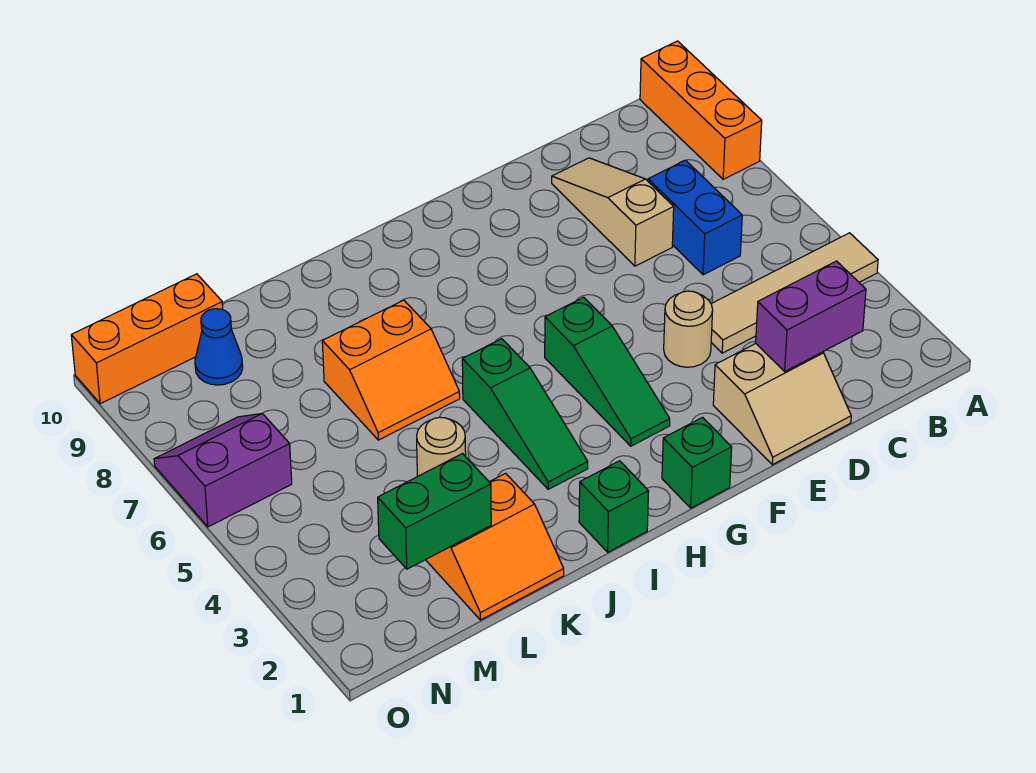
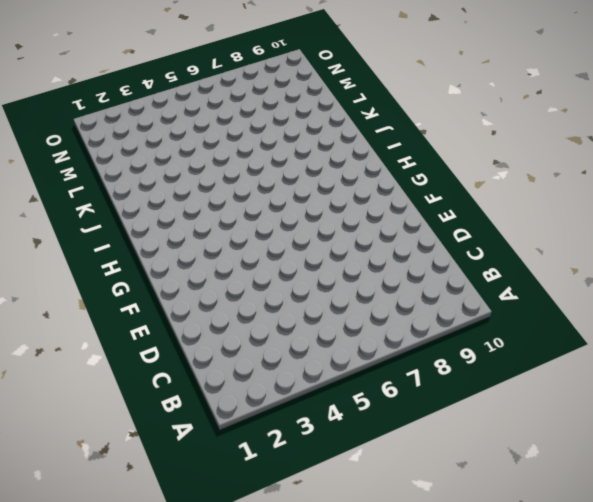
none -> tan tile A4:D4 level 1
none -> orange brick A8:A10 level 1
none -> blue brick C6:C7 level 1

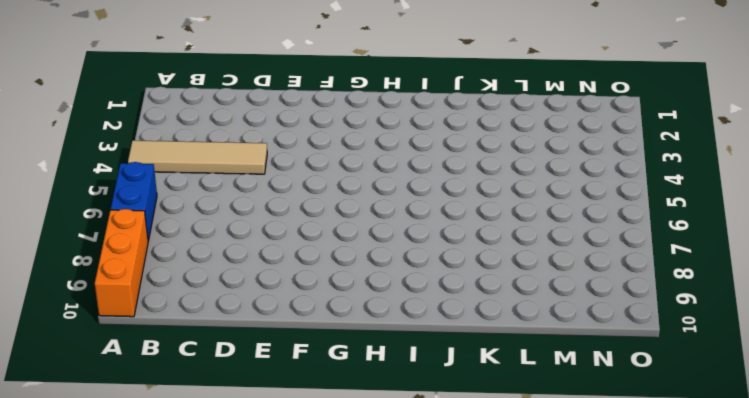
blue brick A6:A7 level 1 -> blue brick C6:C7 level 1
none -> tan slope D1:E2 level 1 top 2
none -> tan slope D7:D9 level 1 top 7
none -> tan round brick E4 level 1

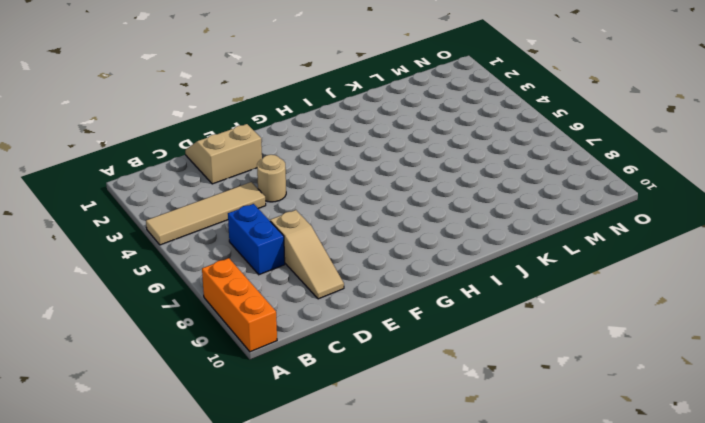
none -> green brick G1 level 1
none -> green slope G3:G5 level 1 top 5
none -> green brick I1 level 1

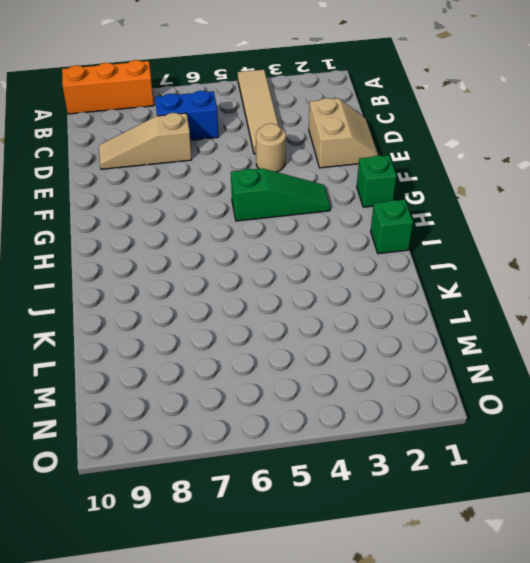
none -> green slope I3:I5 level 1 top 5
none -> orange slope J6:K7 level 1 top 7
none -> orange slope K1:L2 level 1 top 2

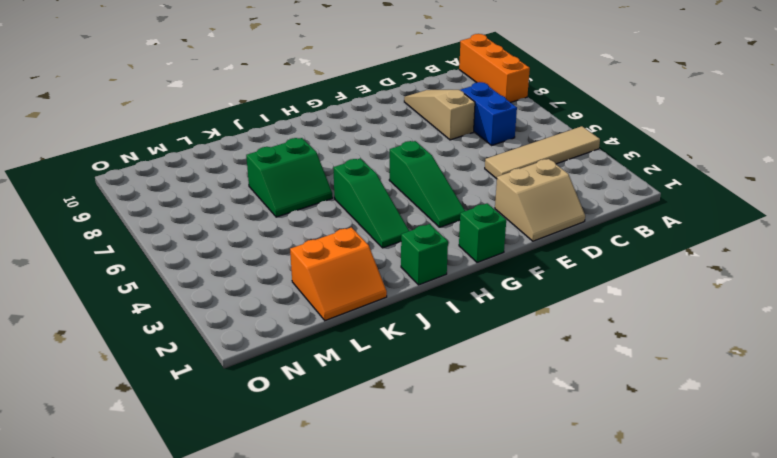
green slope J6:K7 level 1 top 7 -> orange slope J6:K7 level 1 top 7
none -> tan round brick E4 level 1
none -> tan round brick K4 level 1
none -> blue cone M9 level 1

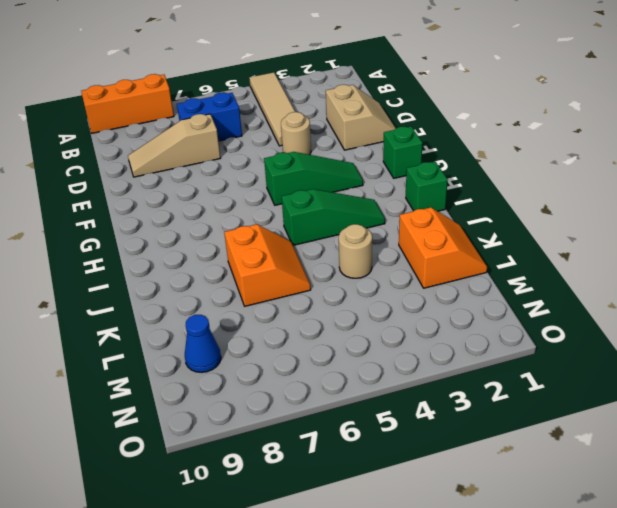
none -> orange brick M10:O10 level 1
none -> purple slope N6:O7 level 1 top 6
none -> purple brick C2:D2 level 2

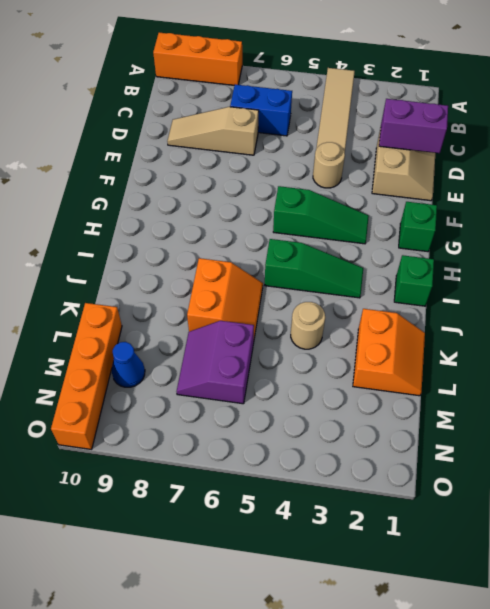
purple brick D1:D2 level 2 -> purple brick C2:D2 level 2
purple slope L6:M7 level 1 top 6 -> purple slope N6:O7 level 1 top 6
orange brick L10:O10 level 1 -> orange brick M10:O10 level 1
none -> green brick L2:M2 level 2

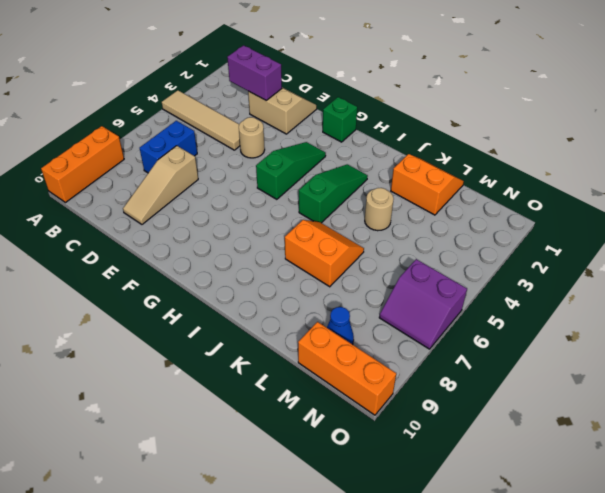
none -> green brick I1 level 1
none -> green brick L2:M2 level 2

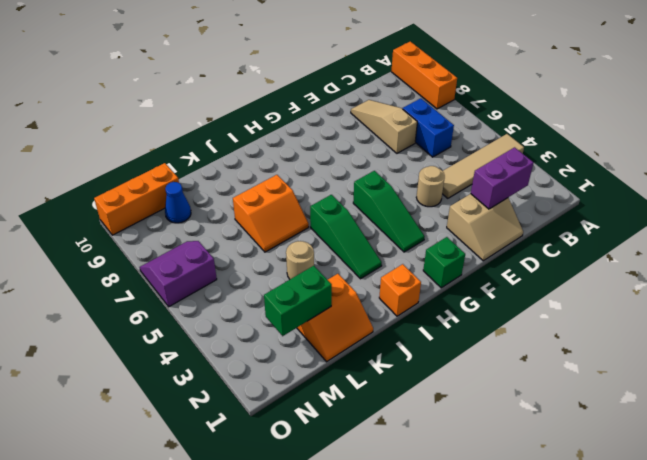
orange brick I1 level 1 -> green brick I1 level 1

